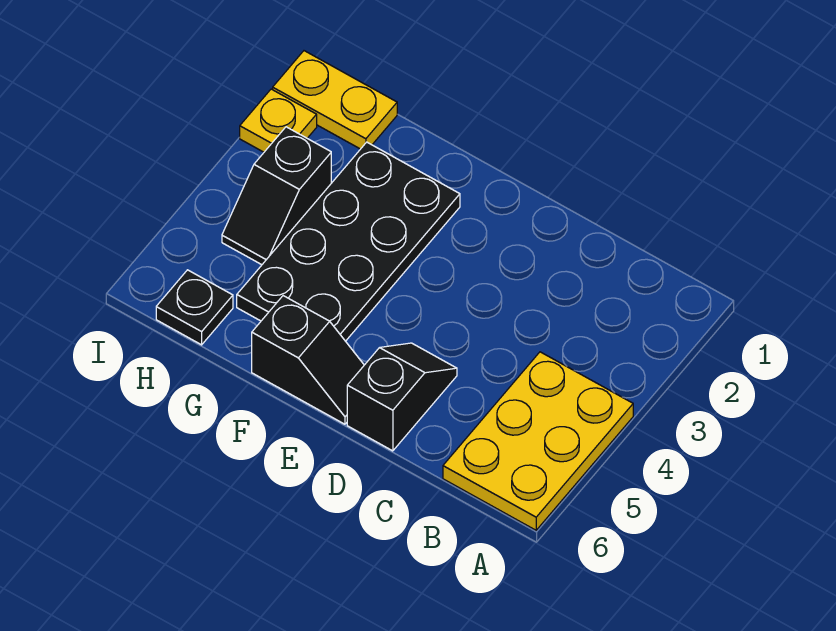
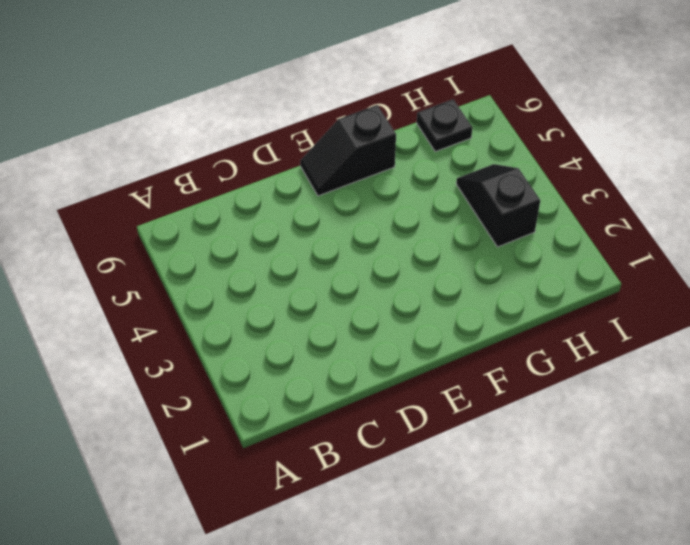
none -> yellow plate A4:B6 level 1
none -> black slope D5:D6 level 1 top 6

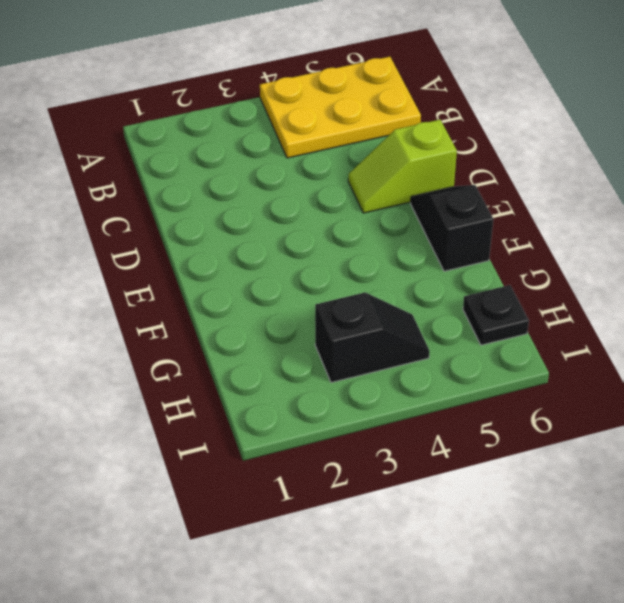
lime slope D5:D6 level 1 top 6 -> black slope D5:D6 level 1 top 6
none -> black plate F2:G5 level 1
none -> yellow plate H1:I1 level 1

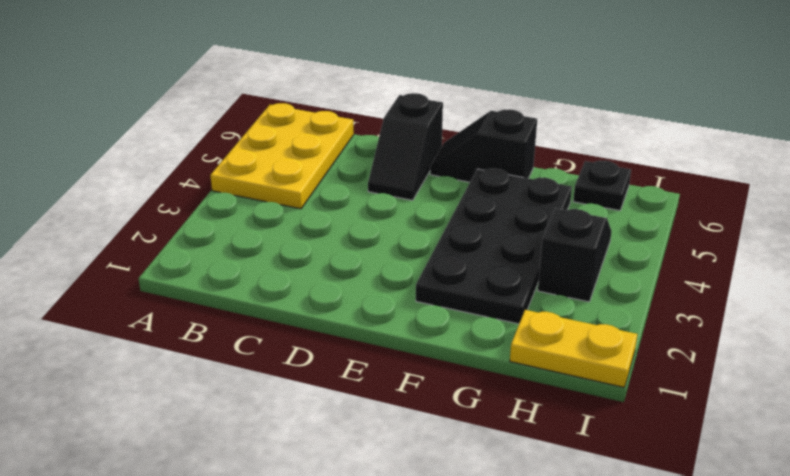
none -> yellow plate I2 level 1

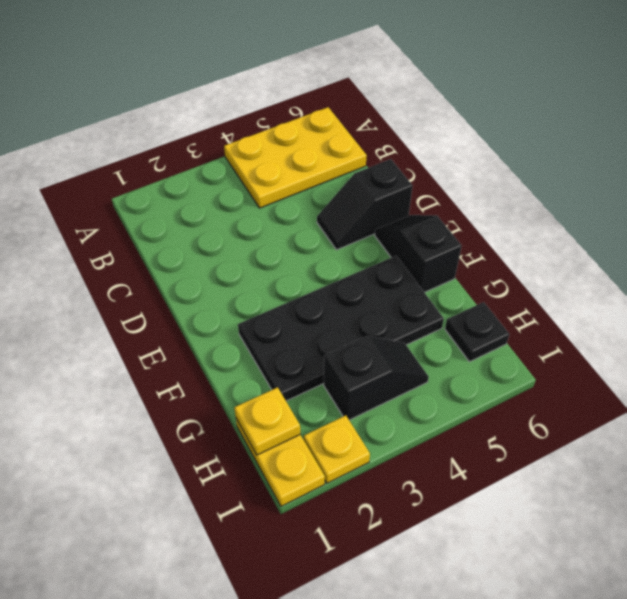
yellow plate H1 level 2 -> none

